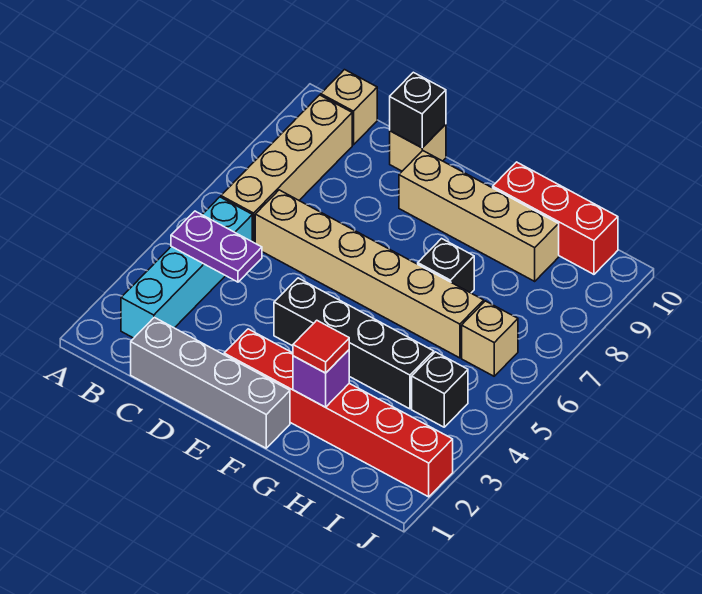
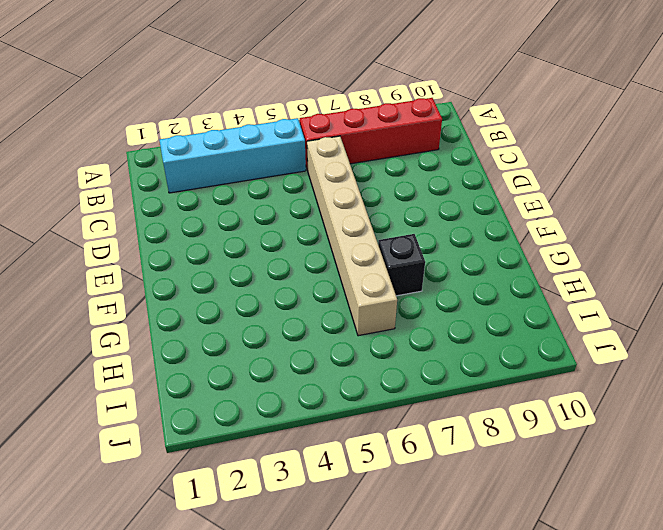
red brick B6:B9 level 1 -> tan brick B6:B9 level 1
none -> tan brick B10 level 1
none -> grey brick C1:F1 level 1
none -> tan brick D10 level 1

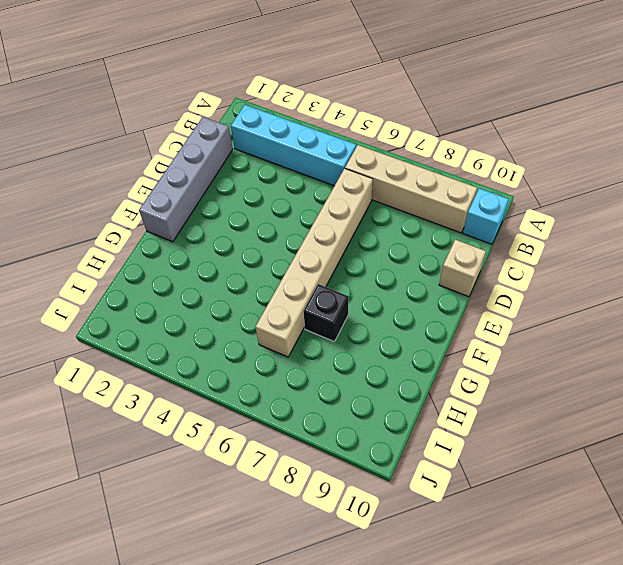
cyan brick B10 level 1 -> tan brick B10 level 1
none -> red brick E2:J2 level 1
none -> black brick E4:H4 level 1
none -> tan brick E9:H9 level 1

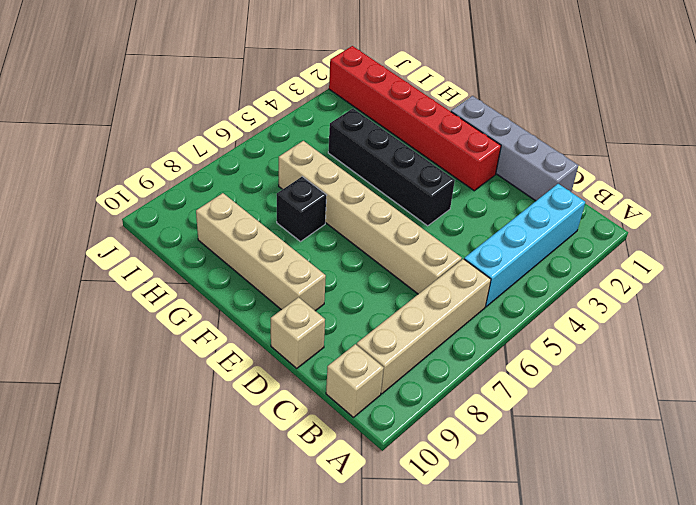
none -> red brick G10:I10 level 1
none -> black brick I4 level 1
none -> tan brick I6 level 1

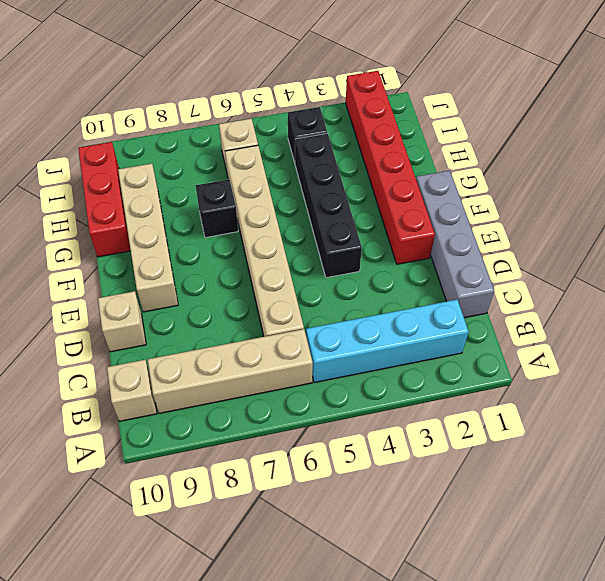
none -> purple plate B4:C4 level 2
none -> black brick D10 level 2
none -> purple brick G2 level 2

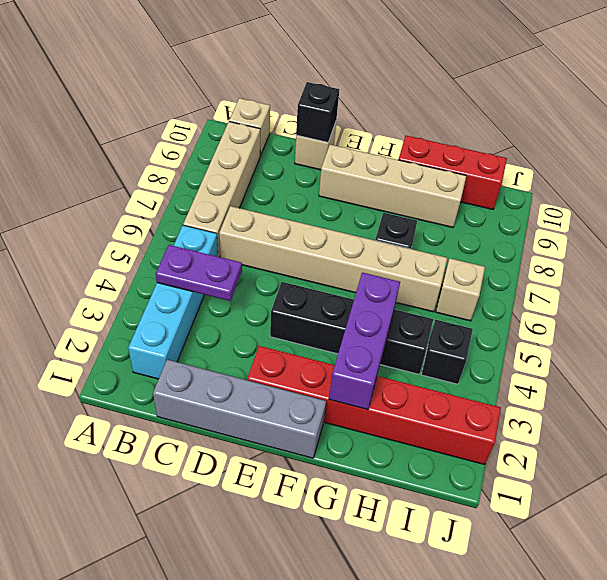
purple brick G2:G4 level 2 -> purple brick G2 level 2
none -> red tile G2 level 3

